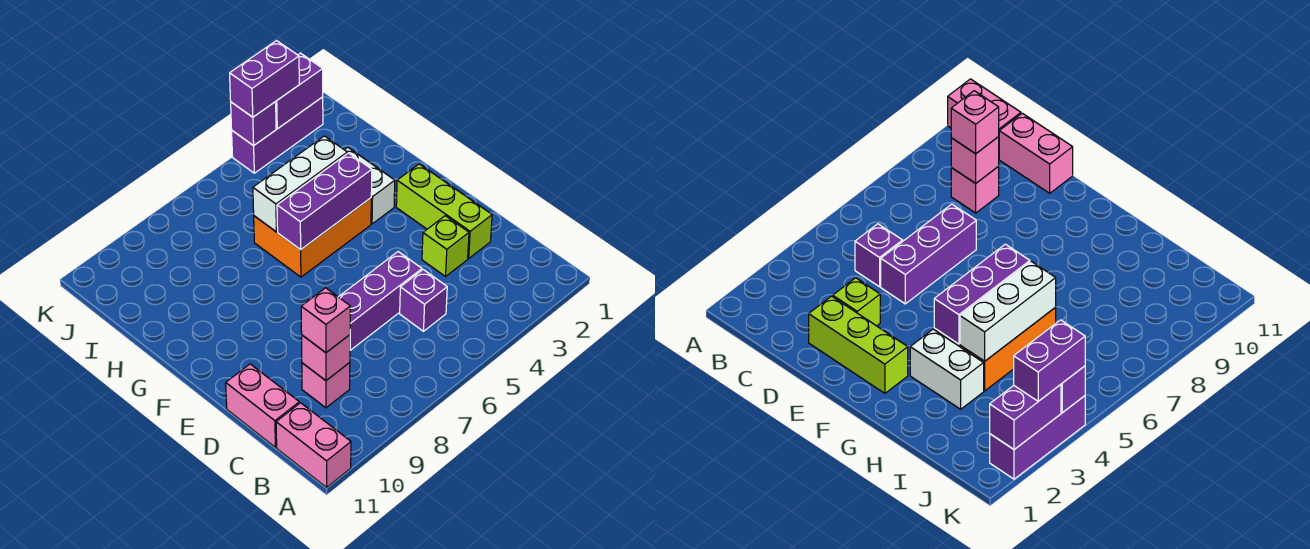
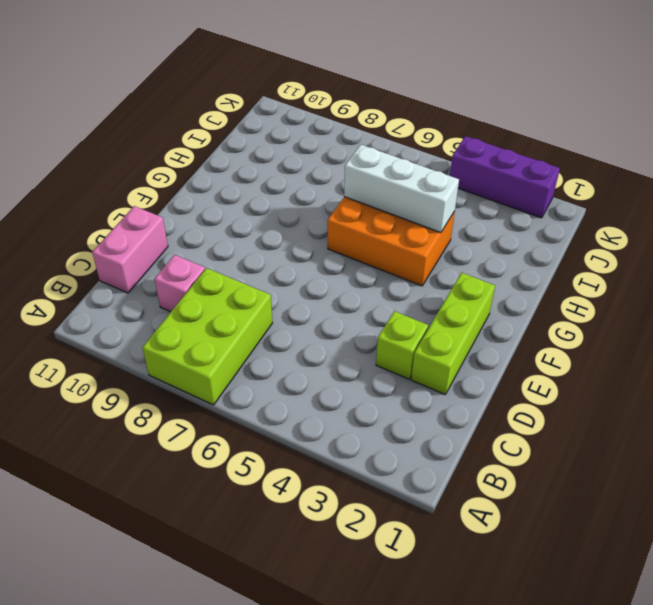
lime brick A7:C8 level 1 -> none
none -> pink brick A11:B11 level 1
none -> purple brick C5 level 1
none -> purple brick D5:D7 level 1

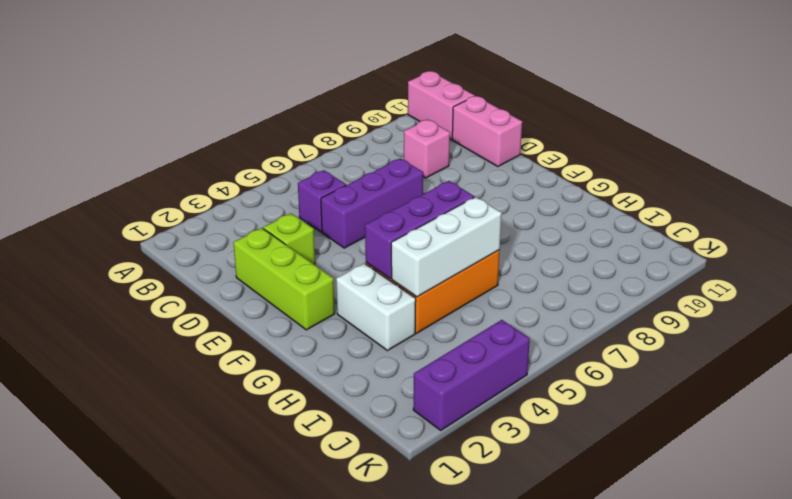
none -> pink brick C9 level 2
none -> purple brick K2:K3 level 2
none -> purple brick K4 level 2

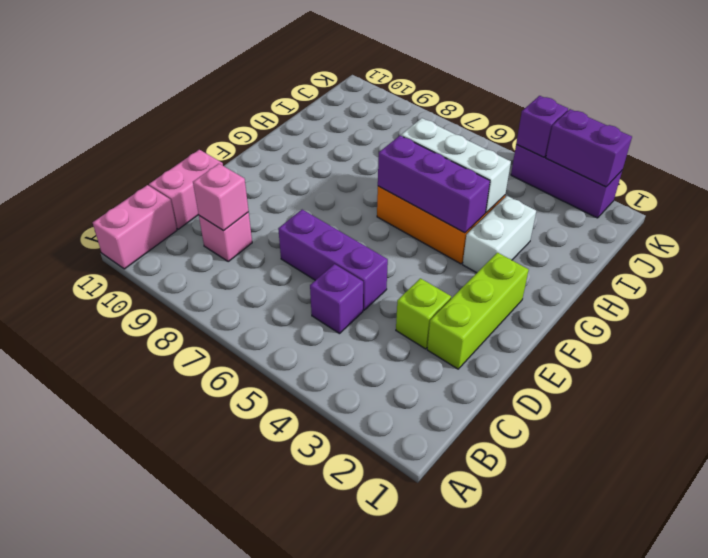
none -> pink brick C9 level 3
none -> purple brick K3:K4 level 3

